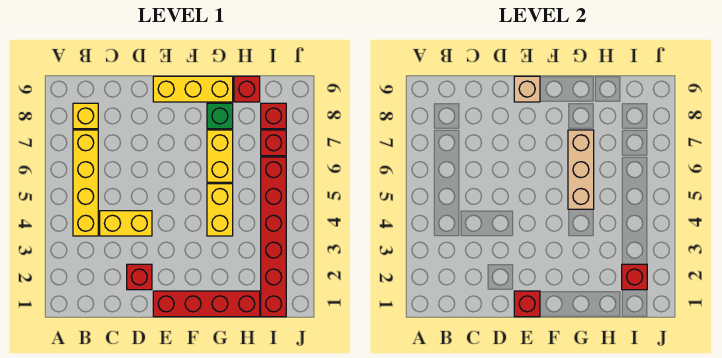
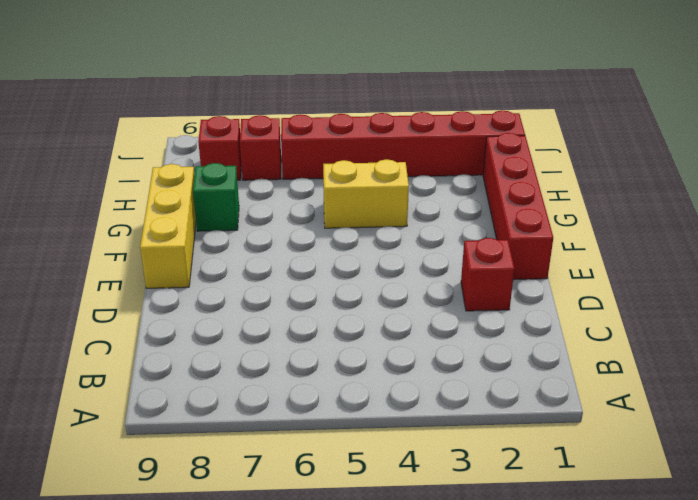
none -> yellow brick B4:B7 level 1
none -> yellow brick B8 level 1
none -> yellow brick C4:D4 level 1

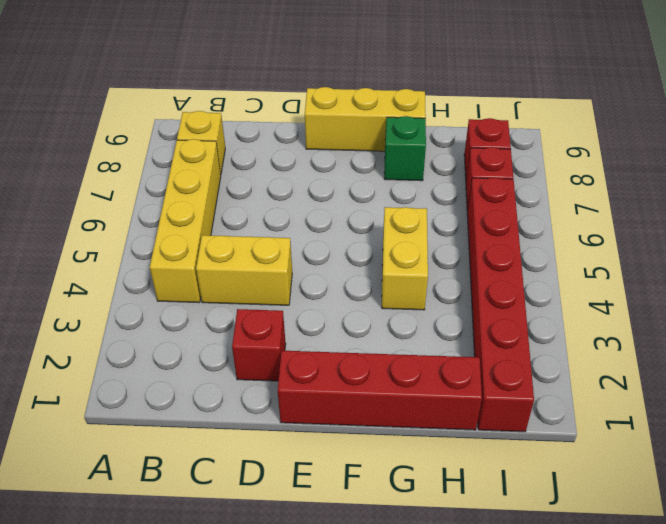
none -> yellow brick G6:G7 level 1
none -> red brick H9 level 1
none -> red brick E1 level 2

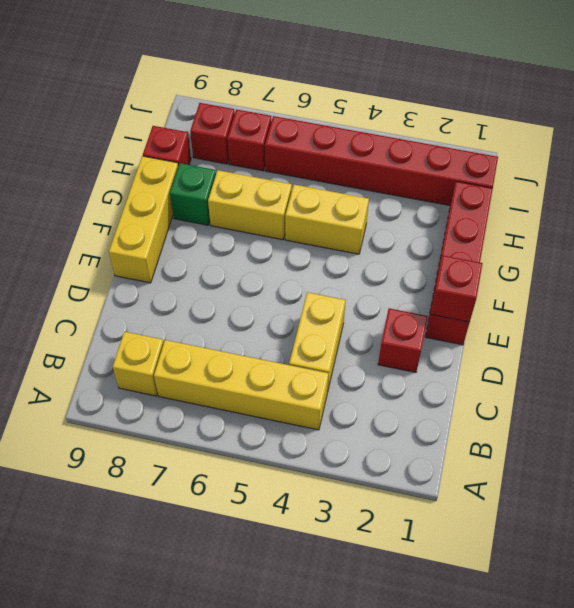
none -> tan brick E9 level 2
none -> tan brick G5:G7 level 2
none -> red brick I2 level 2

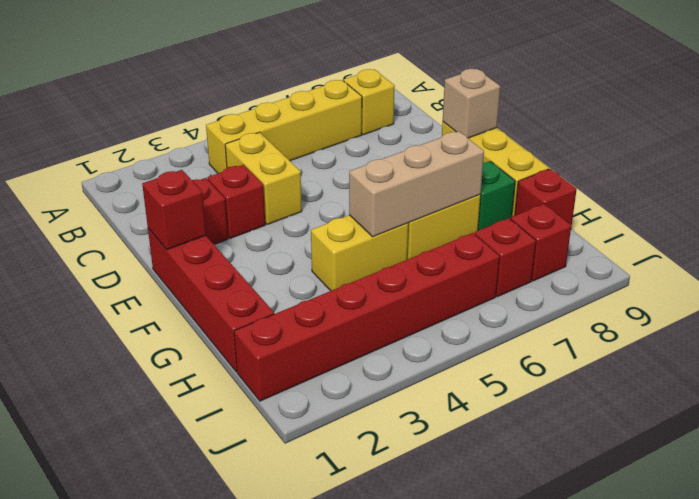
red brick D3 level 1 -> red brick I2 level 2

